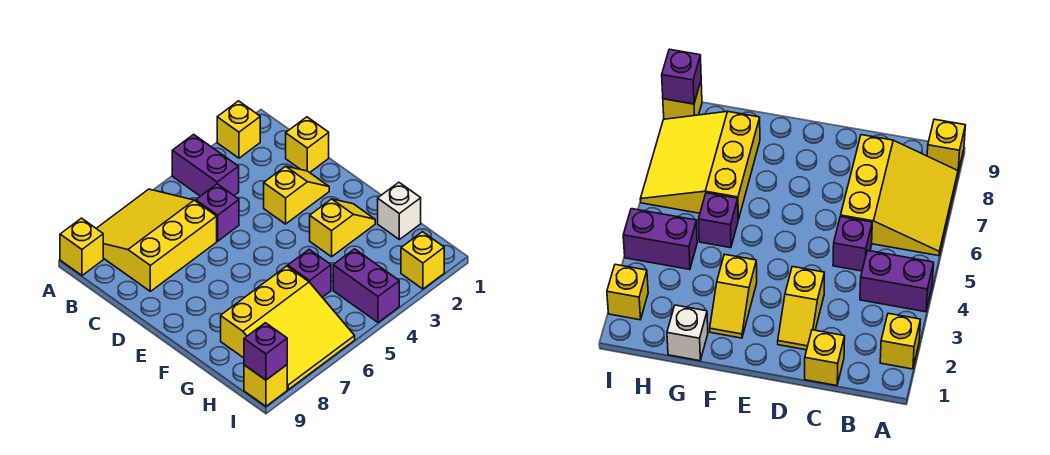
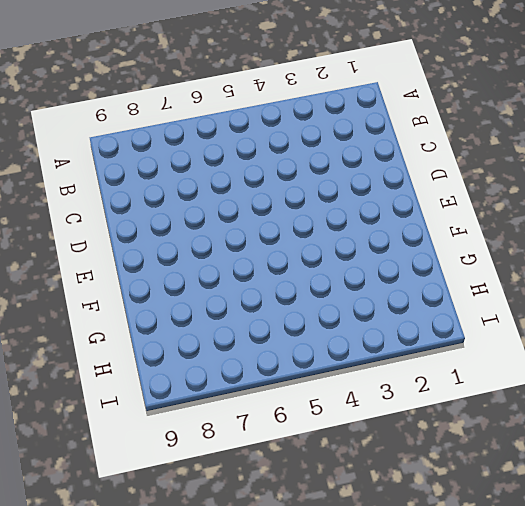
none -> yellow brick A2 level 1
none -> purple brick A4:B4 level 1
none -> yellow slope A6:C8 level 1 top C

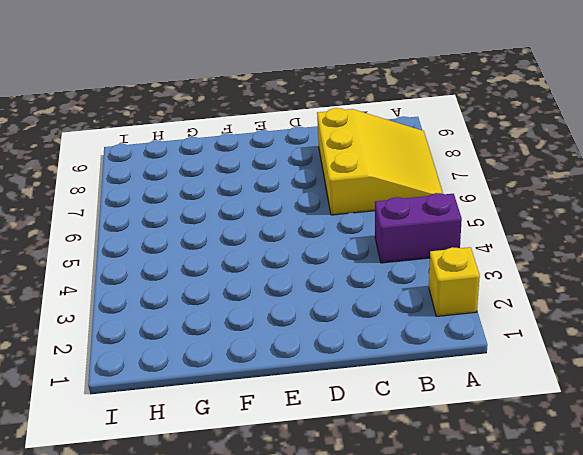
none -> yellow brick A9 level 1
none -> yellow brick C1 level 1
none -> purple brick C5 level 1

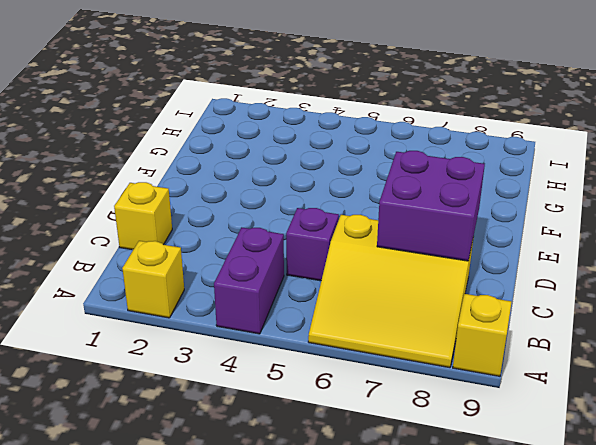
purple brick C7:D8 level 2 -> none
none -> yellow slope D2:D3 level 1 top 3
none -> yellow slope F2:F3 level 1 top 3
none -> white brick G1 level 1

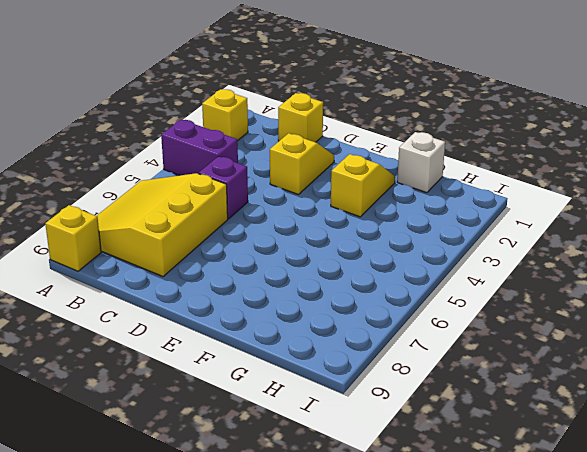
none -> purple brick G5 level 1
none -> yellow slope G6:I8 level 1 top G
none -> purple brick H4:I4 level 1

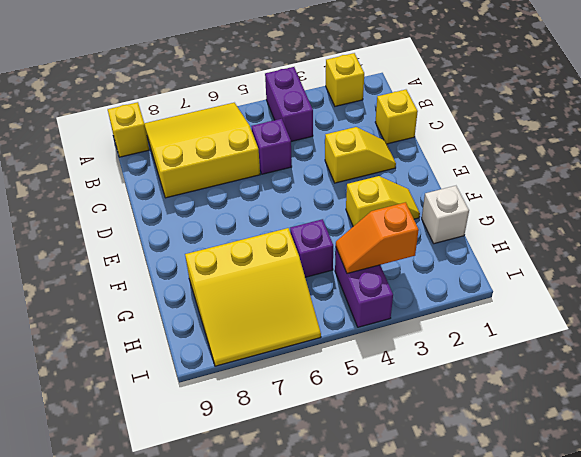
orange slope H3:H4 level 2 top 3 -> none
none -> yellow brick I2 level 1
none -> yellow brick I9 level 1
none -> purple brick I9 level 2

